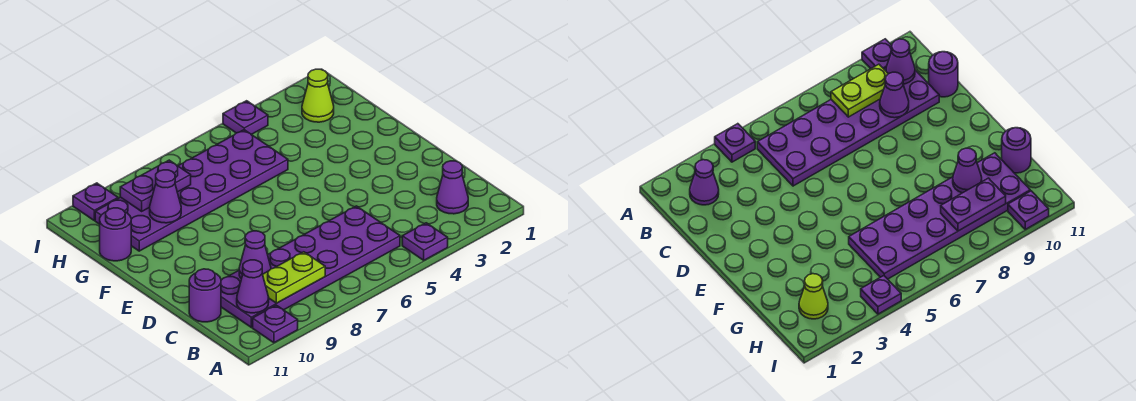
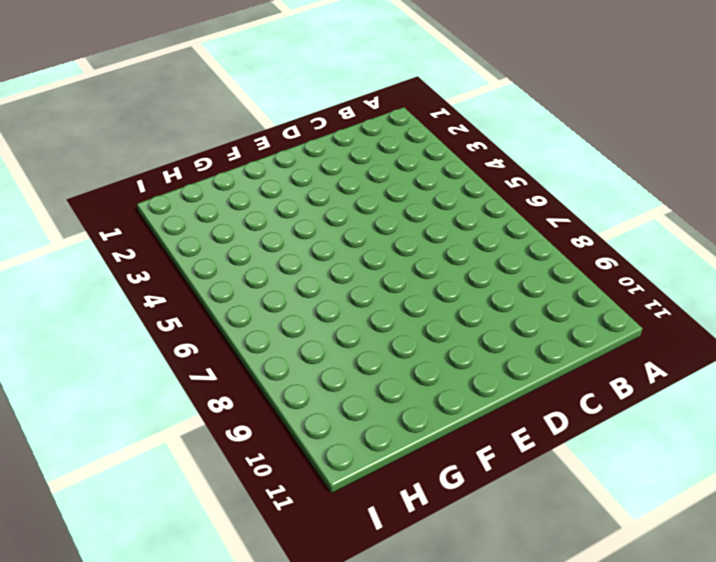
none -> purple plate A4 level 1
none -> purple plate A10 level 1
none -> purple cone B2 level 1

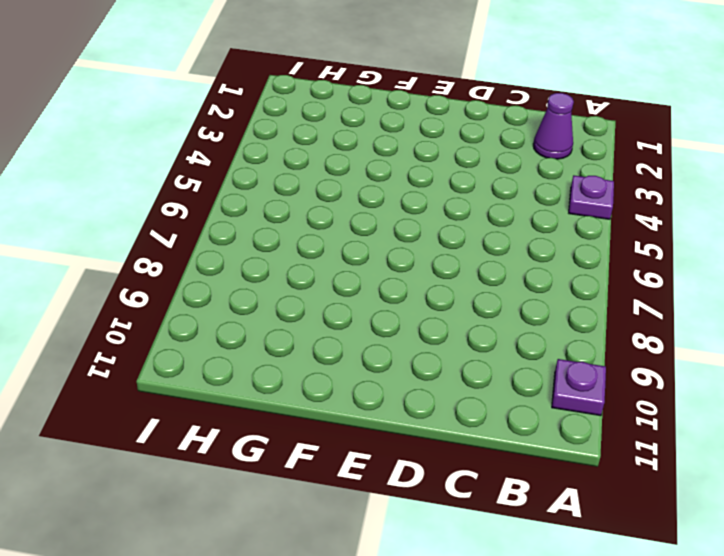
none -> purple plate B5:C10 level 1
none -> purple round brick C11 level 1
none -> purple plate G5:H10 level 1

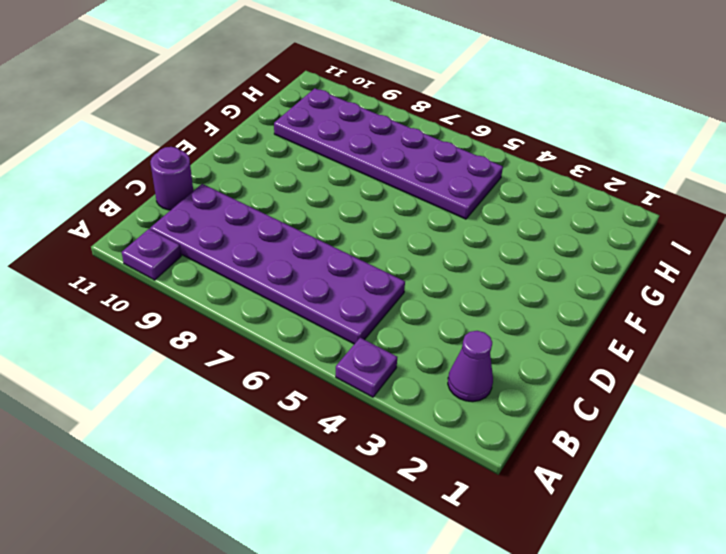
none -> purple round brick G11 level 1
none -> lime cone H2 level 1
none -> purple plate I4 level 1

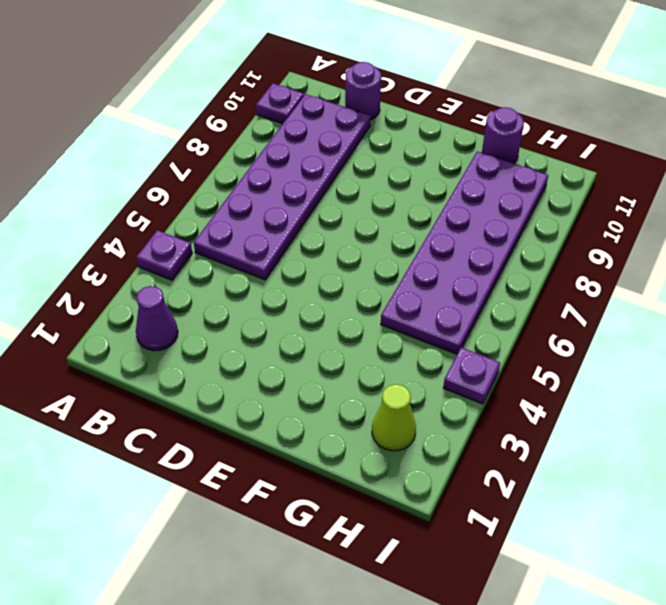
none -> purple plate I10 level 1
none -> lime plate B8:B9 level 2
none -> purple cone B10 level 2

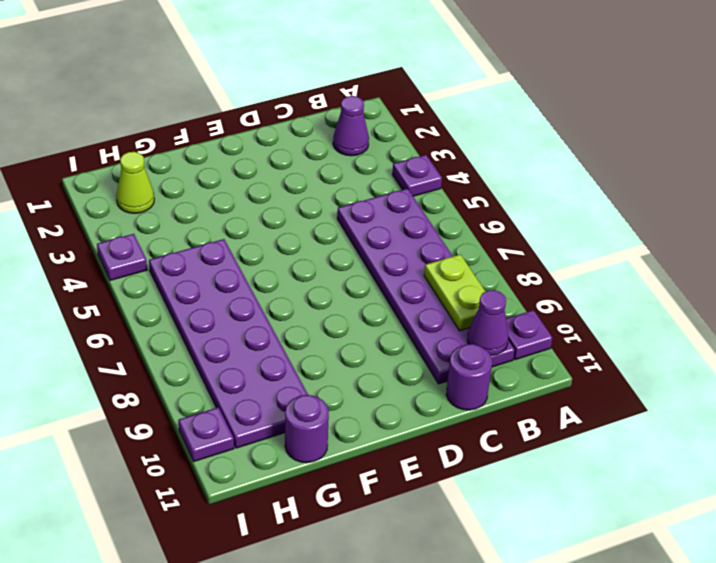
none -> purple cone C9 level 2
none -> purple cone G9 level 2
none -> purple plate H8:H9 level 2

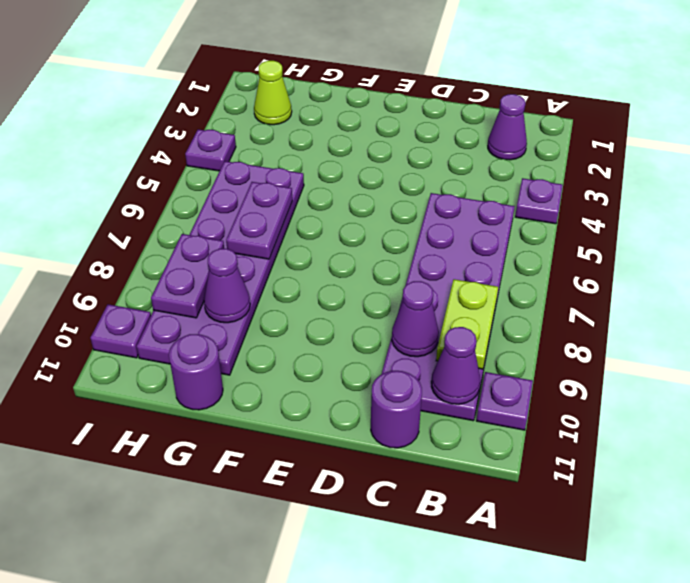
purple plate G6:G7 level 2 -> none

